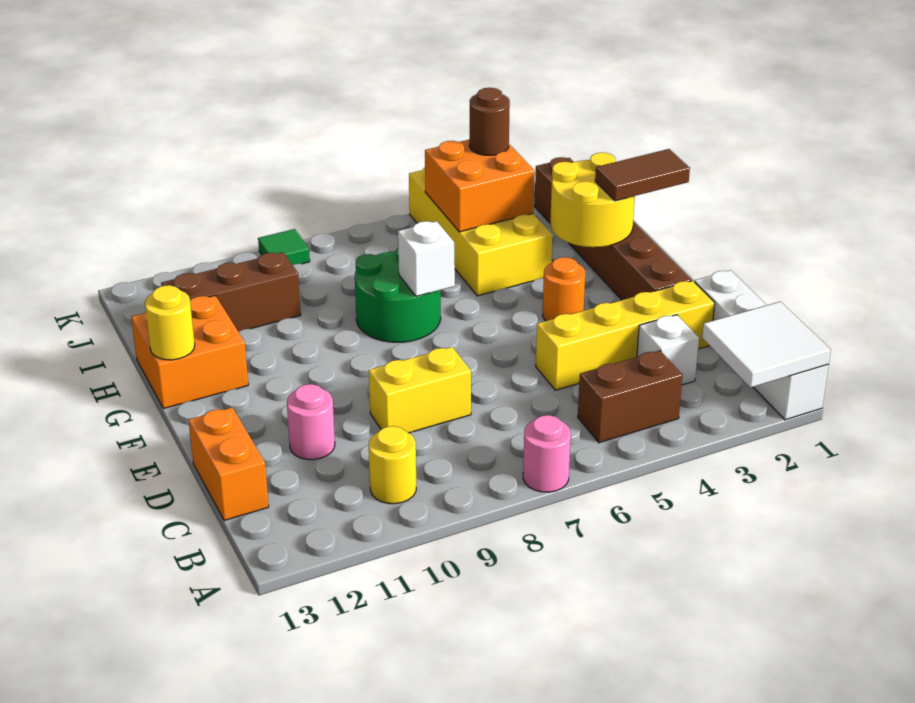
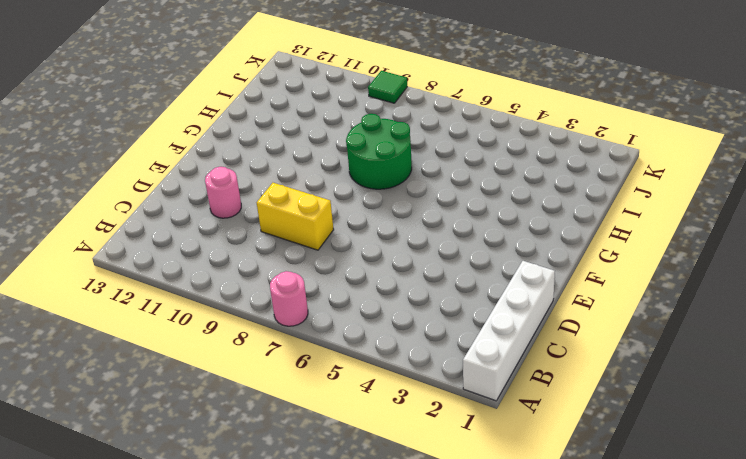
none -> brown brick B4:B5 level 1
none -> yellow round brick B10 level 1
none -> white brick C3 level 1

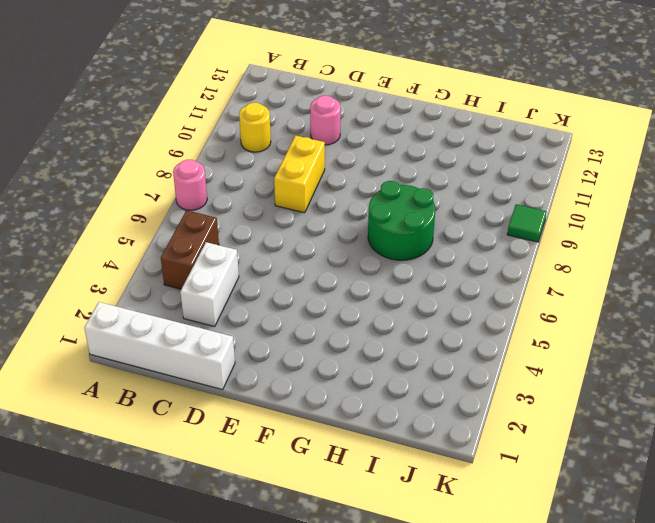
white brick C3:C4 level 1 -> white brick C3 level 1
none -> orange brick C13:D13 level 1
none -> yellow brick D2:D5 level 1
none -> brown brick E2:J2 level 1

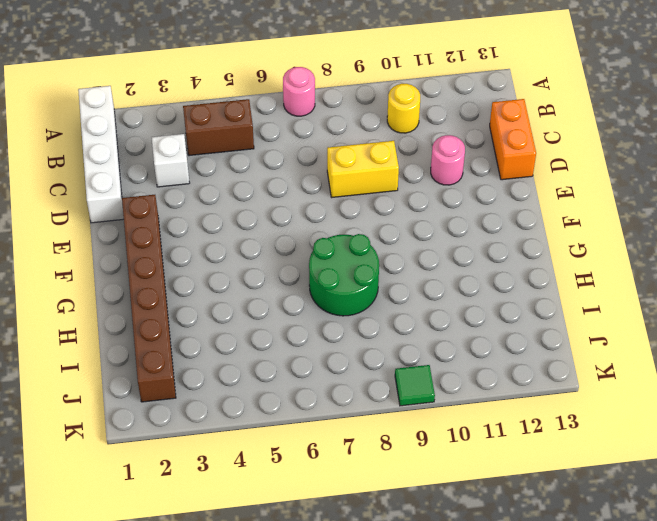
none -> yellow brick D2:D5 level 1
none -> orange round brick F4 level 1
none -> orange brick G12:H13 level 1

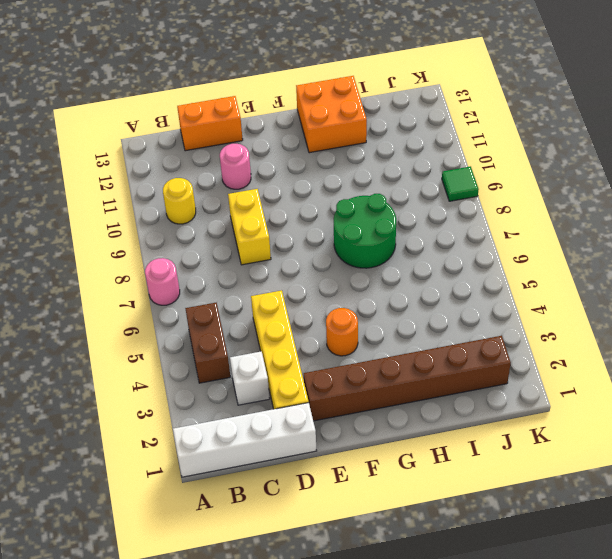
none -> yellow brick H4:K5 level 1
none -> brown brick I10:I12 level 1
none -> white tile A1:B2 level 2

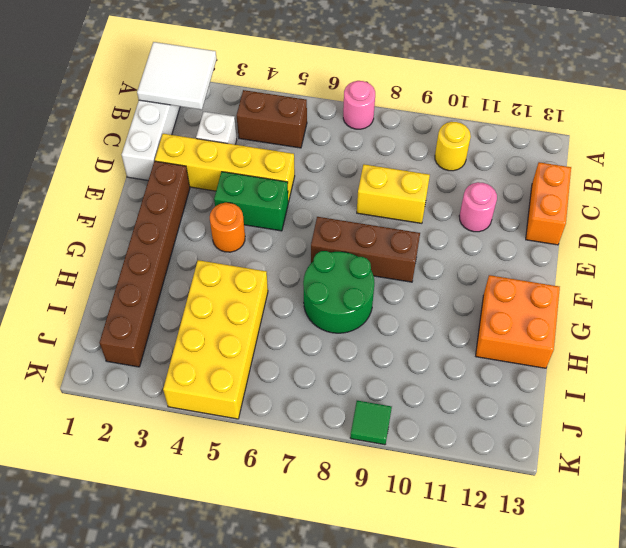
green brick E4:E5 level 1 -> none
brown brick F7:F9 level 1 -> brown brick I10:I12 level 1
none -> yellow round brick G2:H3 level 2
none -> white brick G7 level 2
none -> yellow round brick G13 level 2

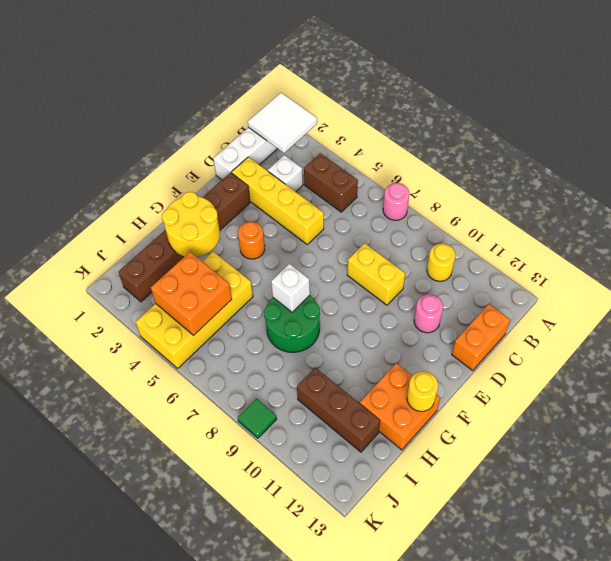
none -> brown tile G1:G2 level 3
none -> brown round brick J4 level 3

